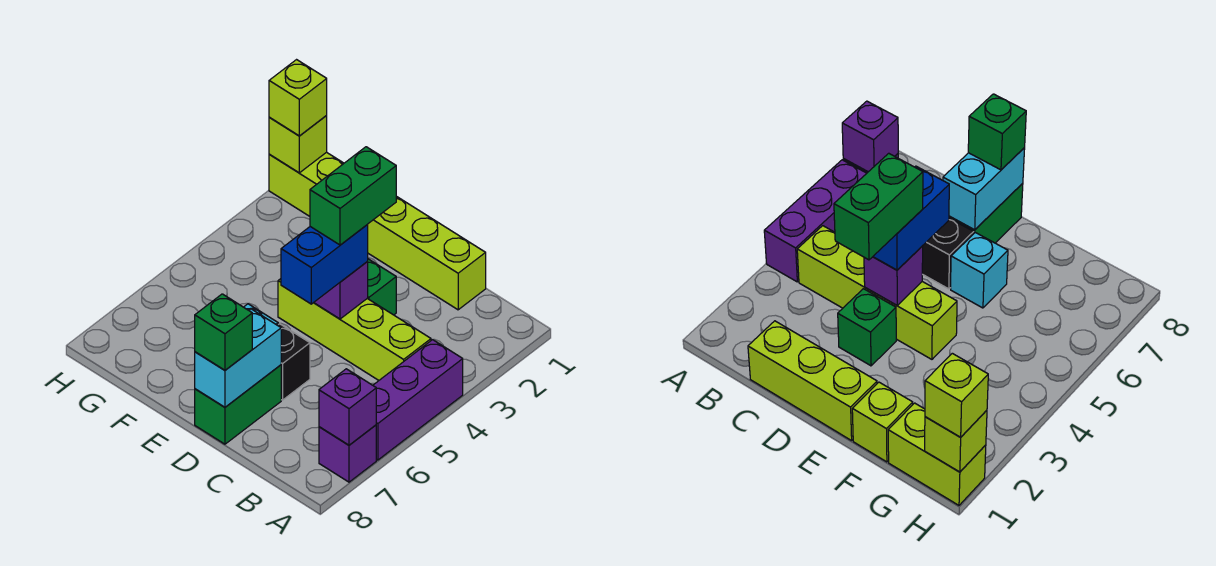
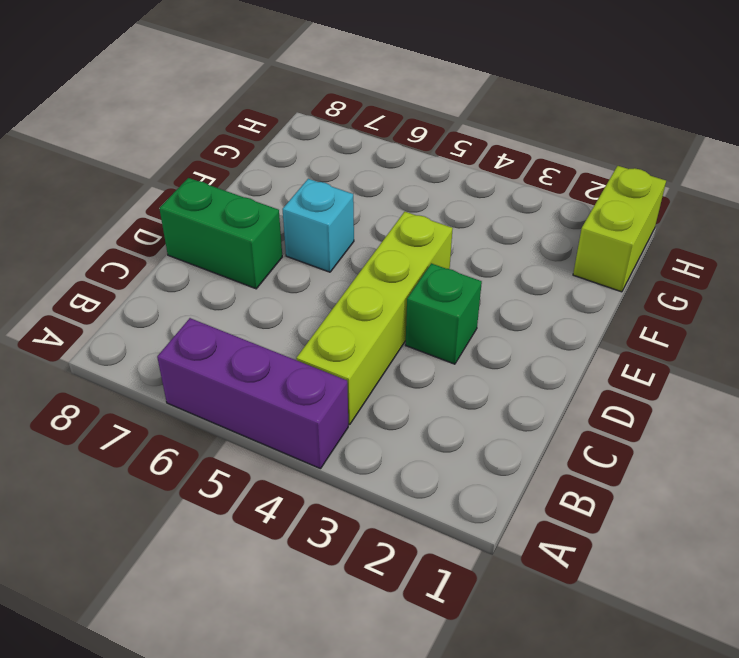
none -> purple brick A7 level 1
none -> lime brick C1:E1 level 1
none -> black brick D6 level 1

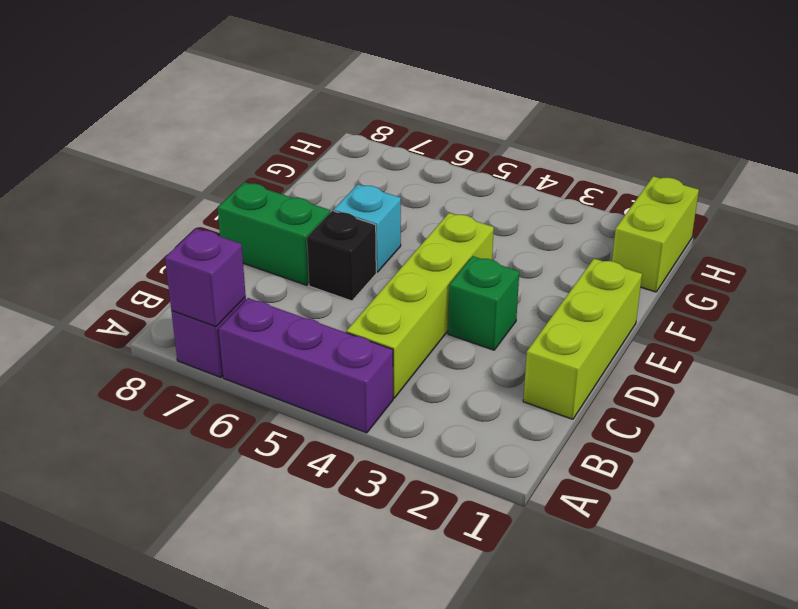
none -> lime brick F1 level 1
none -> purple brick D4 level 2
none -> cyan brick D7:D8 level 2

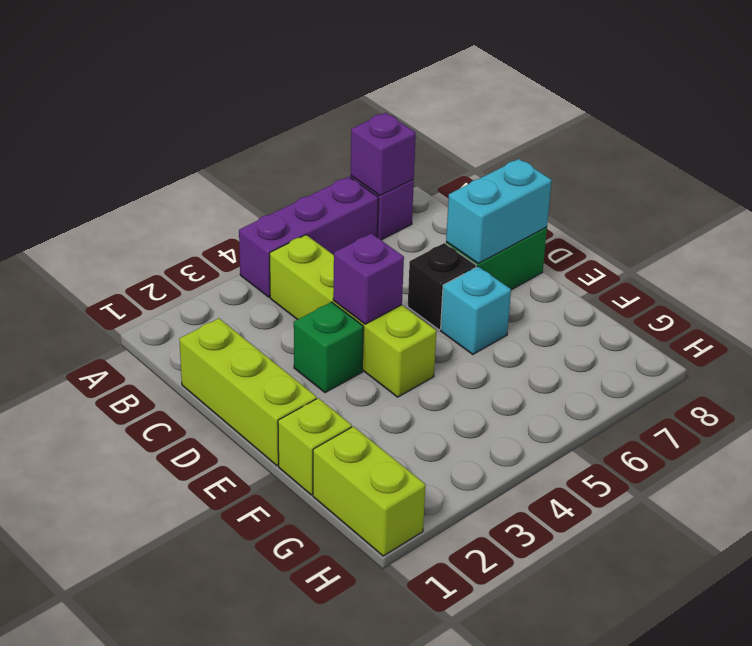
none -> lime brick H1 level 2
none -> blue brick D4:D5 level 3
none -> green brick D8 level 3

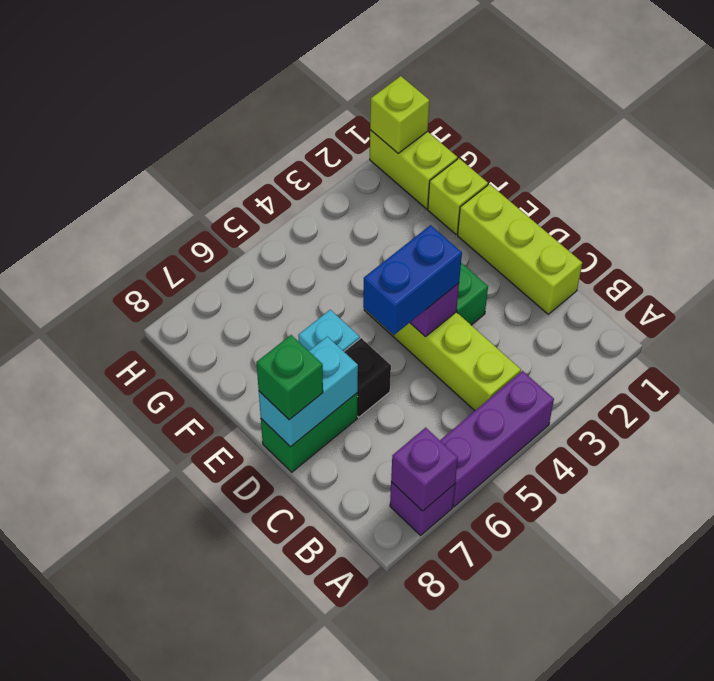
none -> lime brick H1 level 3
none -> green brick D3:D4 level 4

